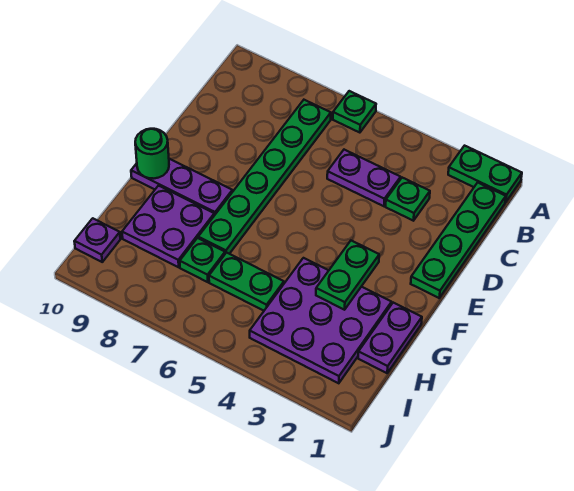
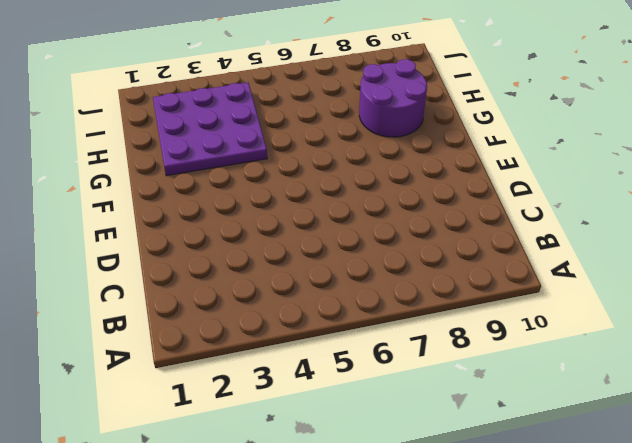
purple round brick G8:H9 level 1 -> purple plate G8:H9 level 1
none -> green plate A1:A2 level 1
none -> green plate A6 level 1
none -> green plate B1:E1 level 1

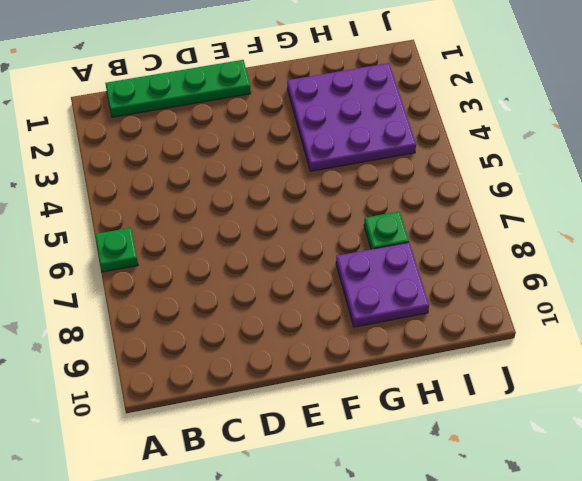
none -> green plate A1:A2 level 1
none -> green plate B7:G7 level 1
none -> green plate C3 level 1

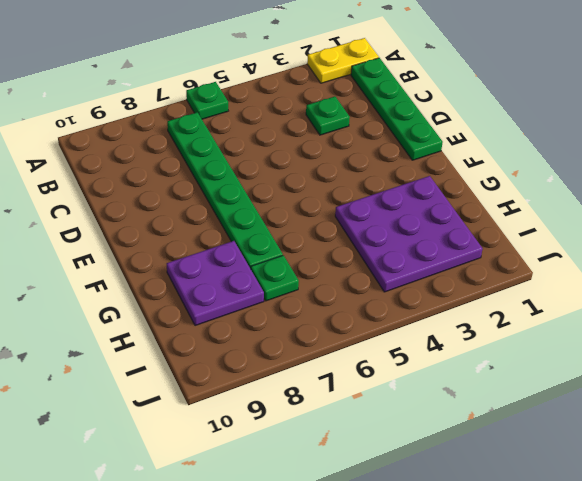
yellow plate A1:A2 level 1 -> green plate A1:A2 level 1
none -> purple plate C4:C5 level 1
none -> purple plate F8:F10 level 1
none -> purple plate G1:H1 level 1

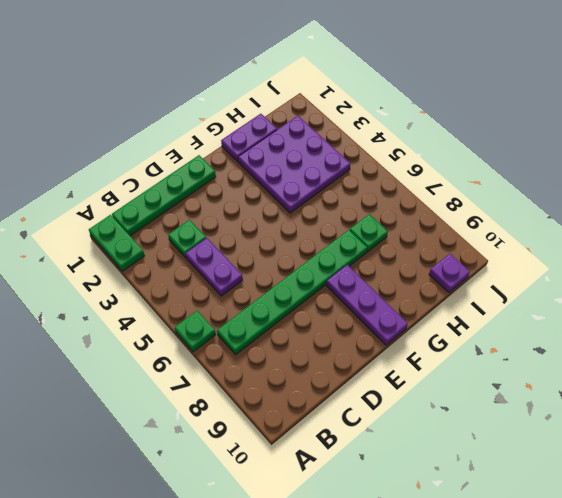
none -> purple plate G8:H9 level 1
none -> green plate H5:H6 level 1
none -> green plate F3:G3 level 2

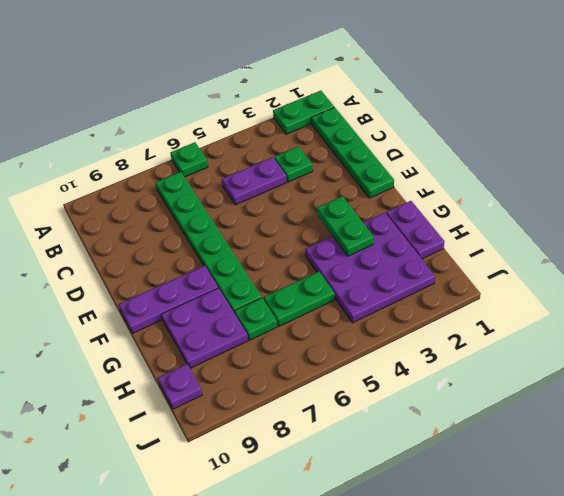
none -> green round brick F10 level 2

